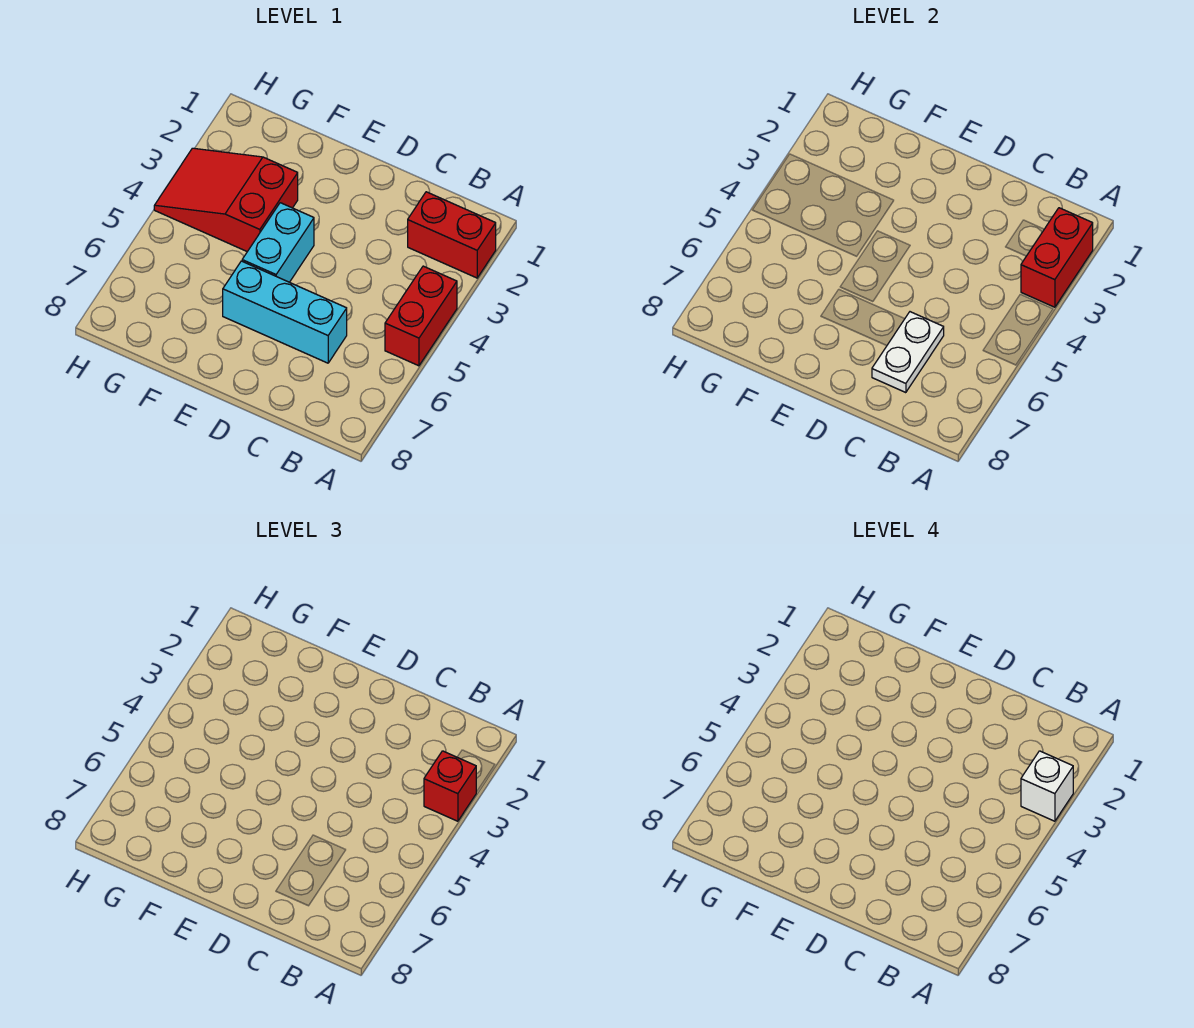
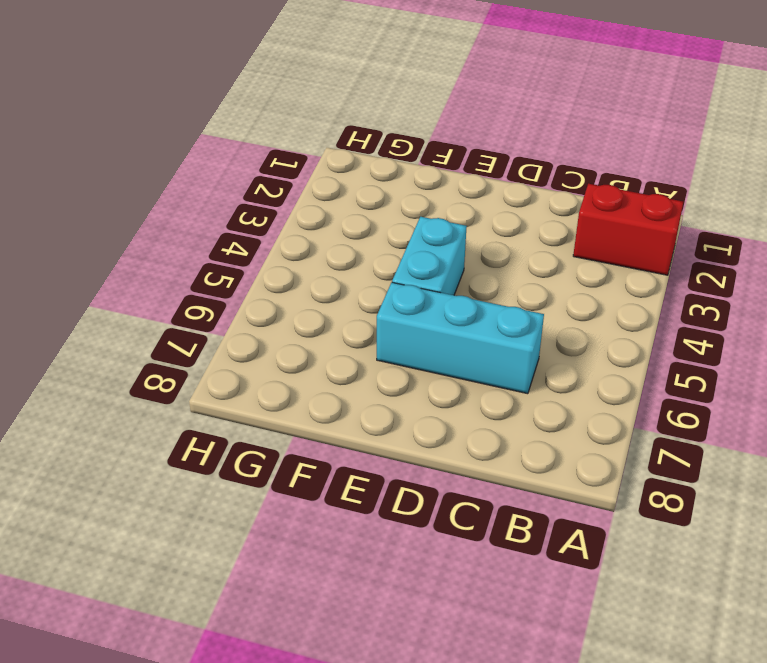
none -> red brick A4:A5 level 1
none -> red slope F3:H4 level 1 top F

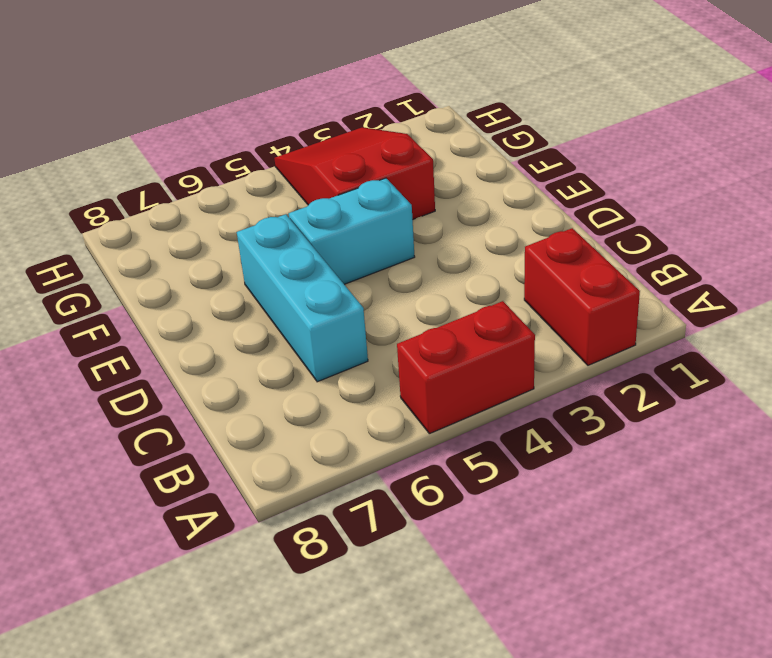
none -> red brick A2:A3 level 2
none -> white plate C6:C7 level 2

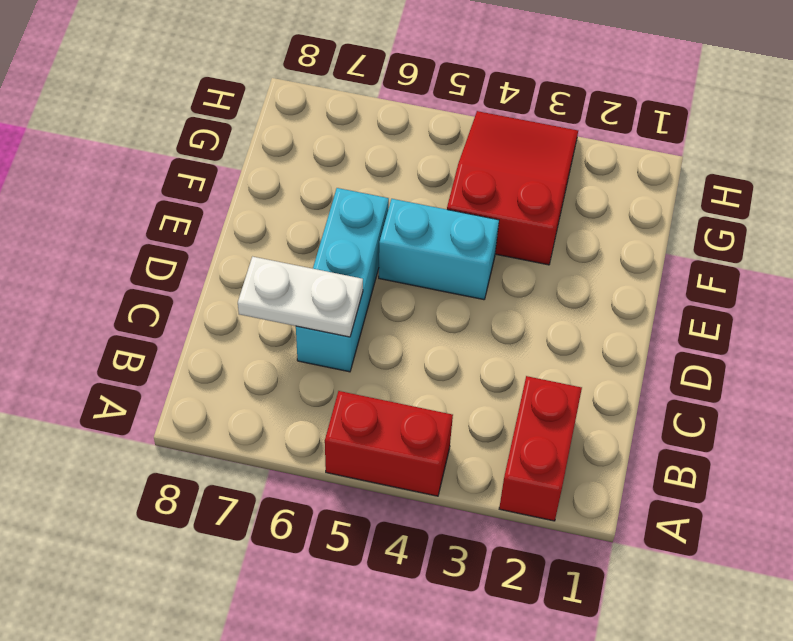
none -> red brick A2:A3 level 2
none -> red brick A3 level 3

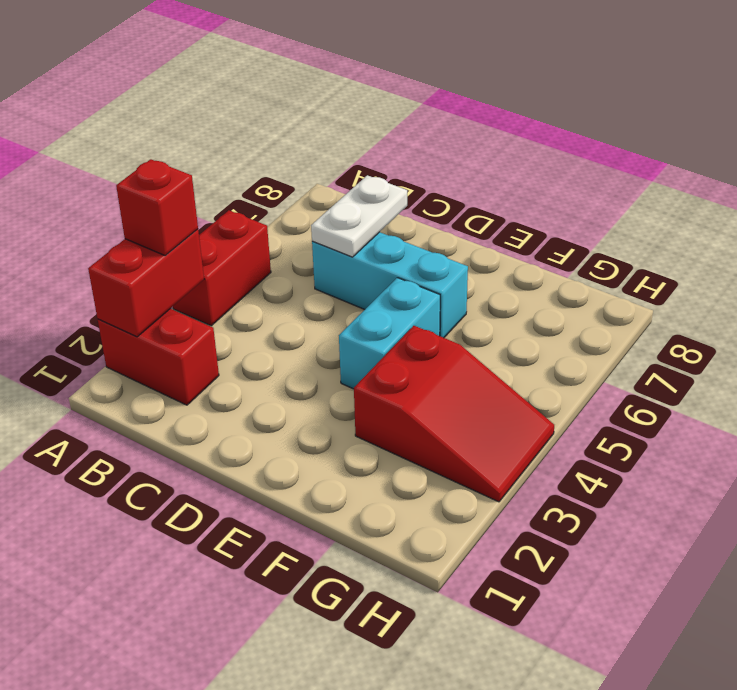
none -> white brick A3 level 4

